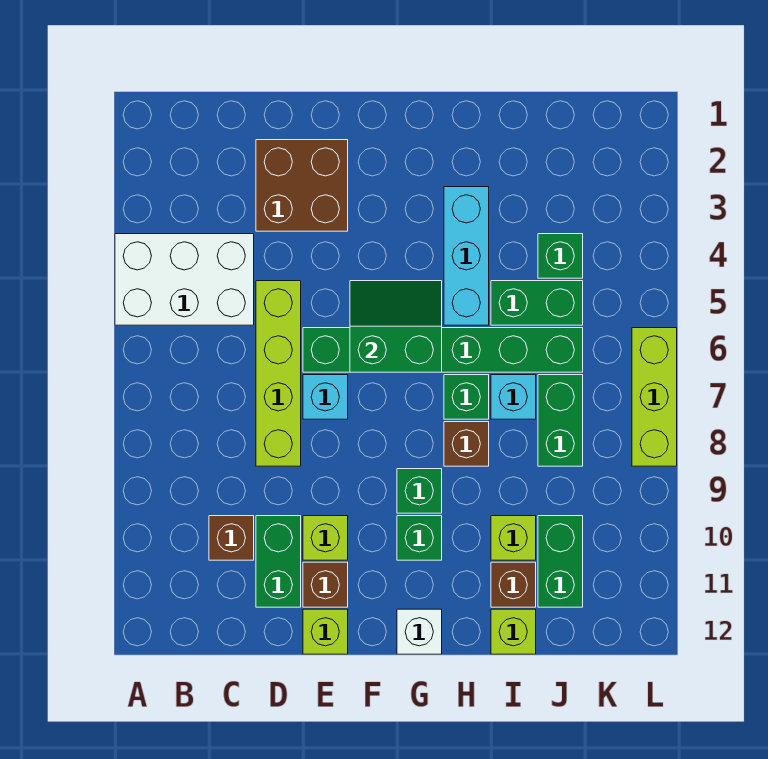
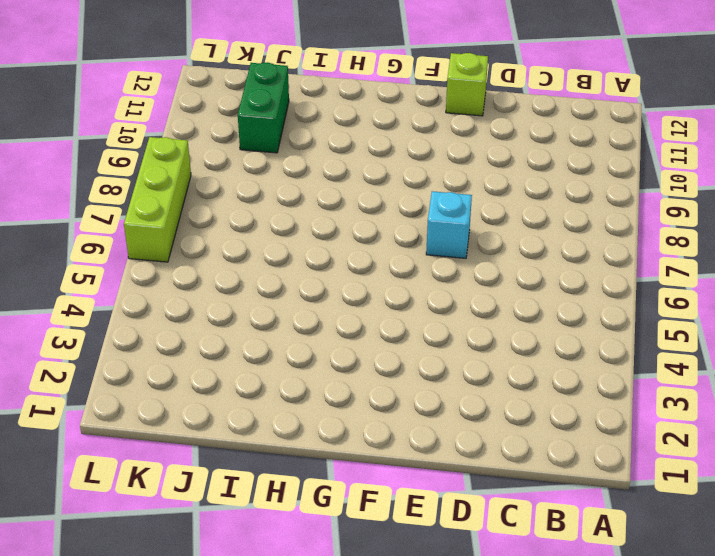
none -> white brick A4:C5 level 1
none -> brown brick C10 level 1
none -> brown brick D2:E3 level 1

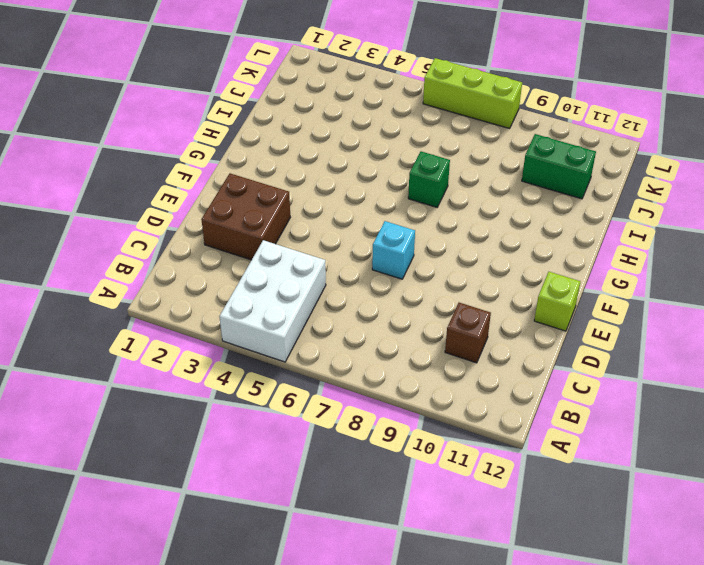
none -> lime brick D5:D8 level 1
none -> green brick D10:D11 level 1
none -> green brick E6:J6 level 1

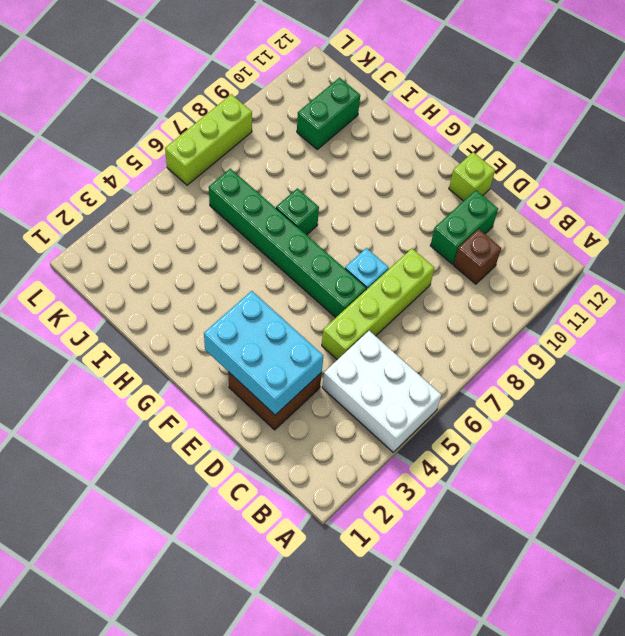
cyan brick D2:F3 level 2 -> none
none -> lime brick E10 level 1
none -> brown brick E11 level 1
none -> green brick G9 level 1

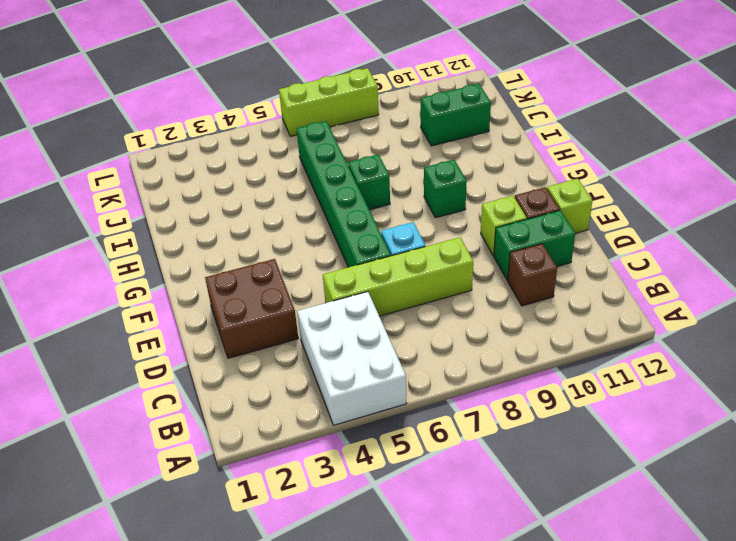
none -> green brick G10 level 1
none -> white brick G12 level 1
none -> cyan brick H3:H5 level 1

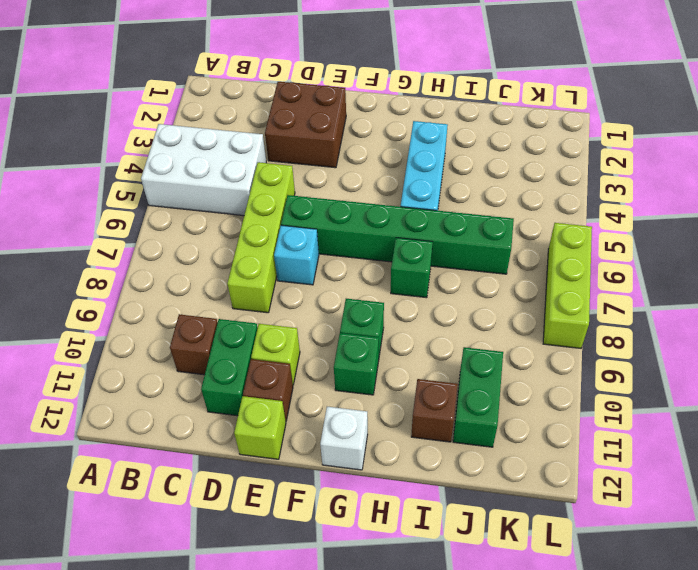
none -> brown brick H8 level 1
none -> green brick I5:J5 level 1
none -> cyan brick I7 level 1

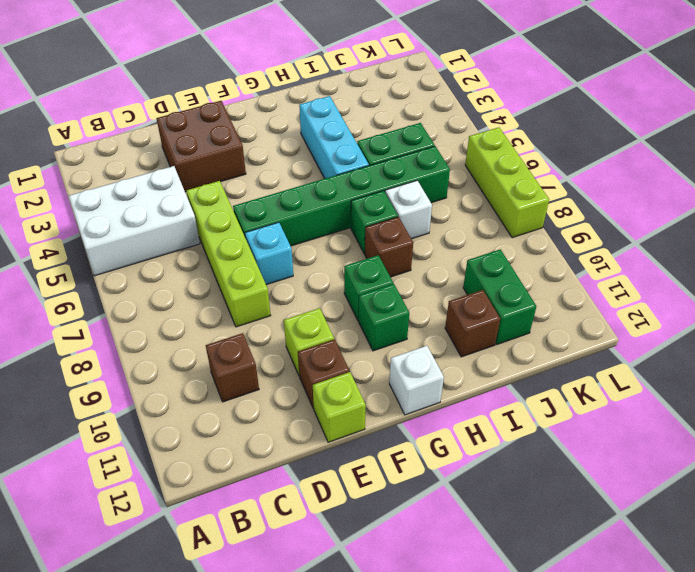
white brick I7 level 1 -> cyan brick I7 level 1
none -> green brick D10:D11 level 1
none -> lime brick I10 level 1
none -> lime brick I12 level 1

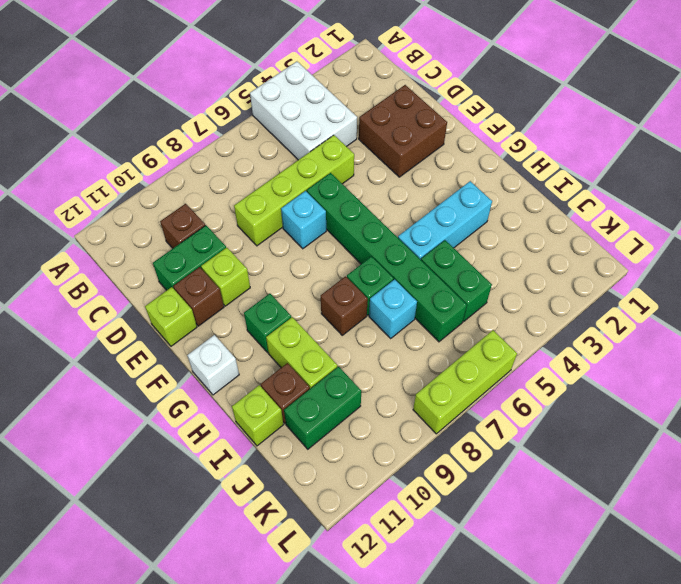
lime brick H10:I10 level 1 -> lime brick I10 level 1
none -> green brick G9 level 1
none -> green brick J4 level 1
none -> green brick J7:J8 level 1

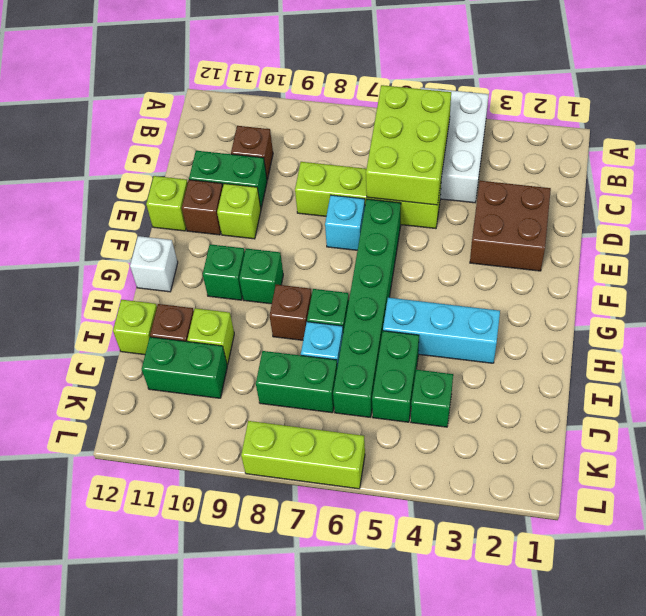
lime brick B5:D6 level 2 -> none
none -> green slope F5:G6 level 2 top 6

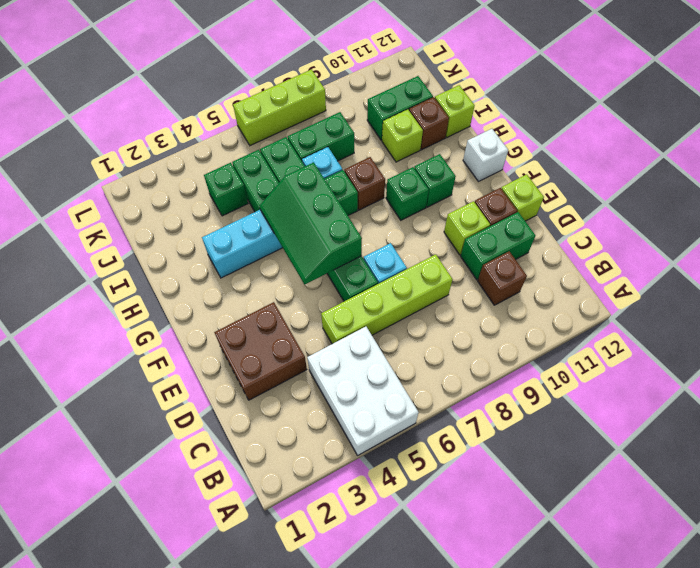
green slope F5:H6 level 2 top 6 -> green slope F5:G6 level 2 top 6

